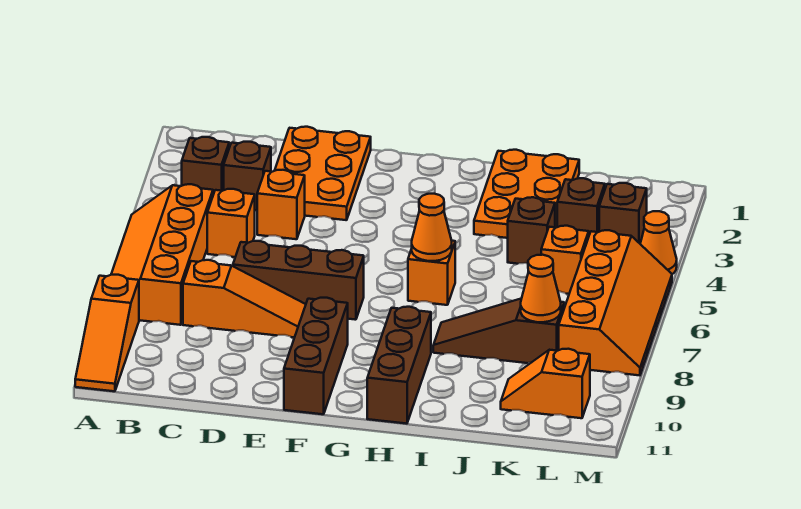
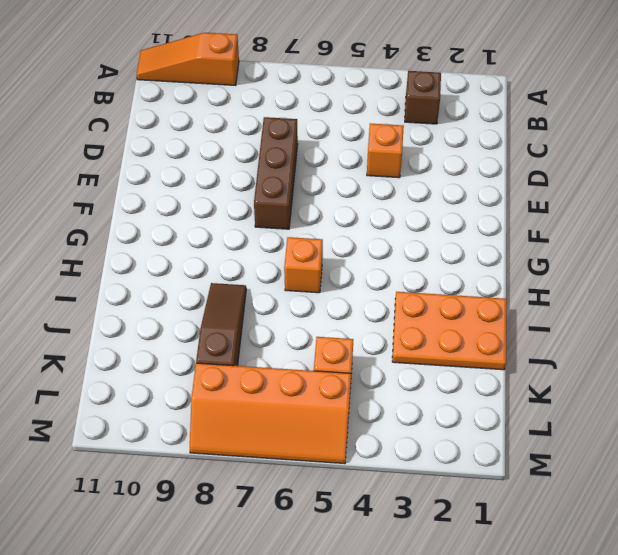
none -> orange slope A5:B8 level 1 top B
none -> brown brick C3 level 1
none -> orange brick C5 level 1

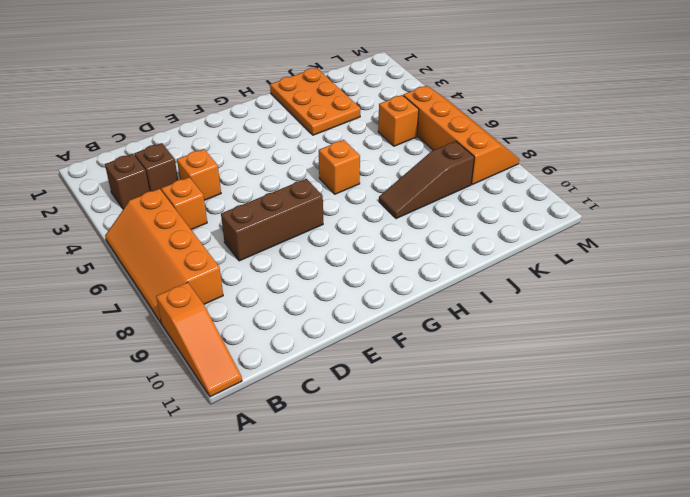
none -> orange slope C8:E8 level 1 top C
none -> orange plate D1:E3 level 1
none -> brown brick F9:F11 level 1

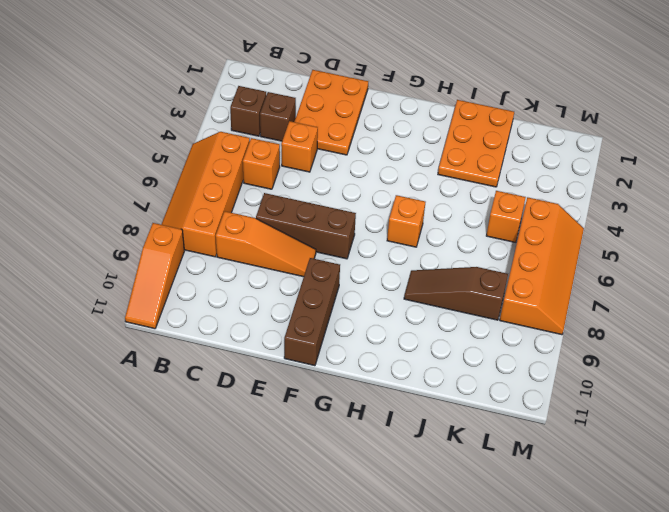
none -> brown brick H9:H11 level 1
none -> brown brick J4 level 1
none -> brown brick K3 level 1

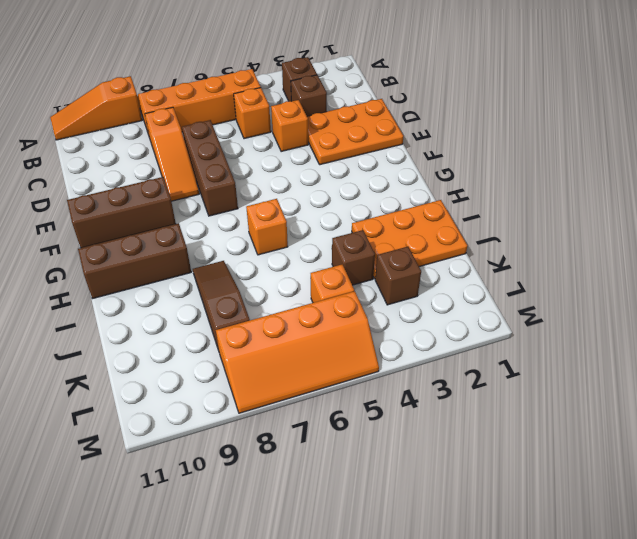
none -> orange slope K10:L10 level 1 top L
none -> brown brick L3 level 1
none -> orange cone M4 level 1

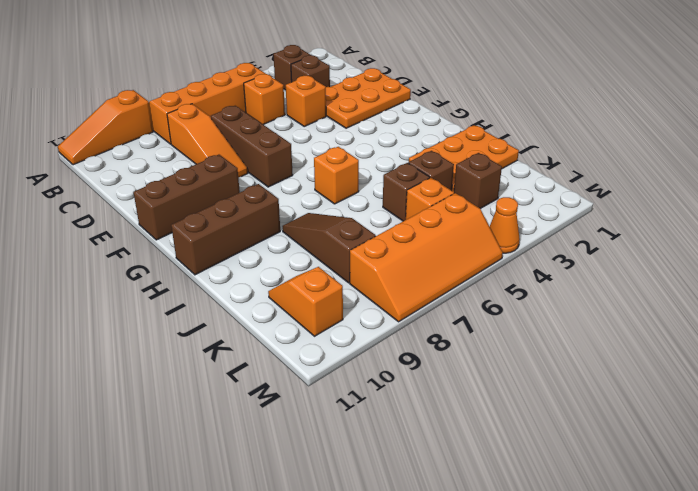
brown brick J5 level 1 -> brown brick L3 level 1
none -> orange cone H6 level 2
none -> orange cone K8 level 2

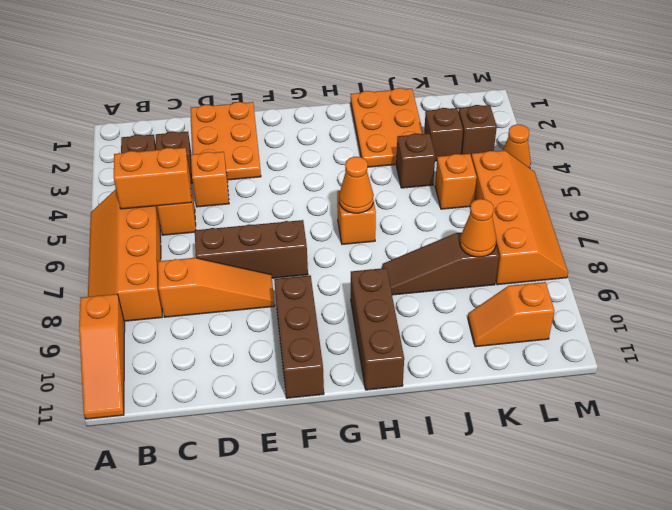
orange brick B5:C5 level 2 -> none

